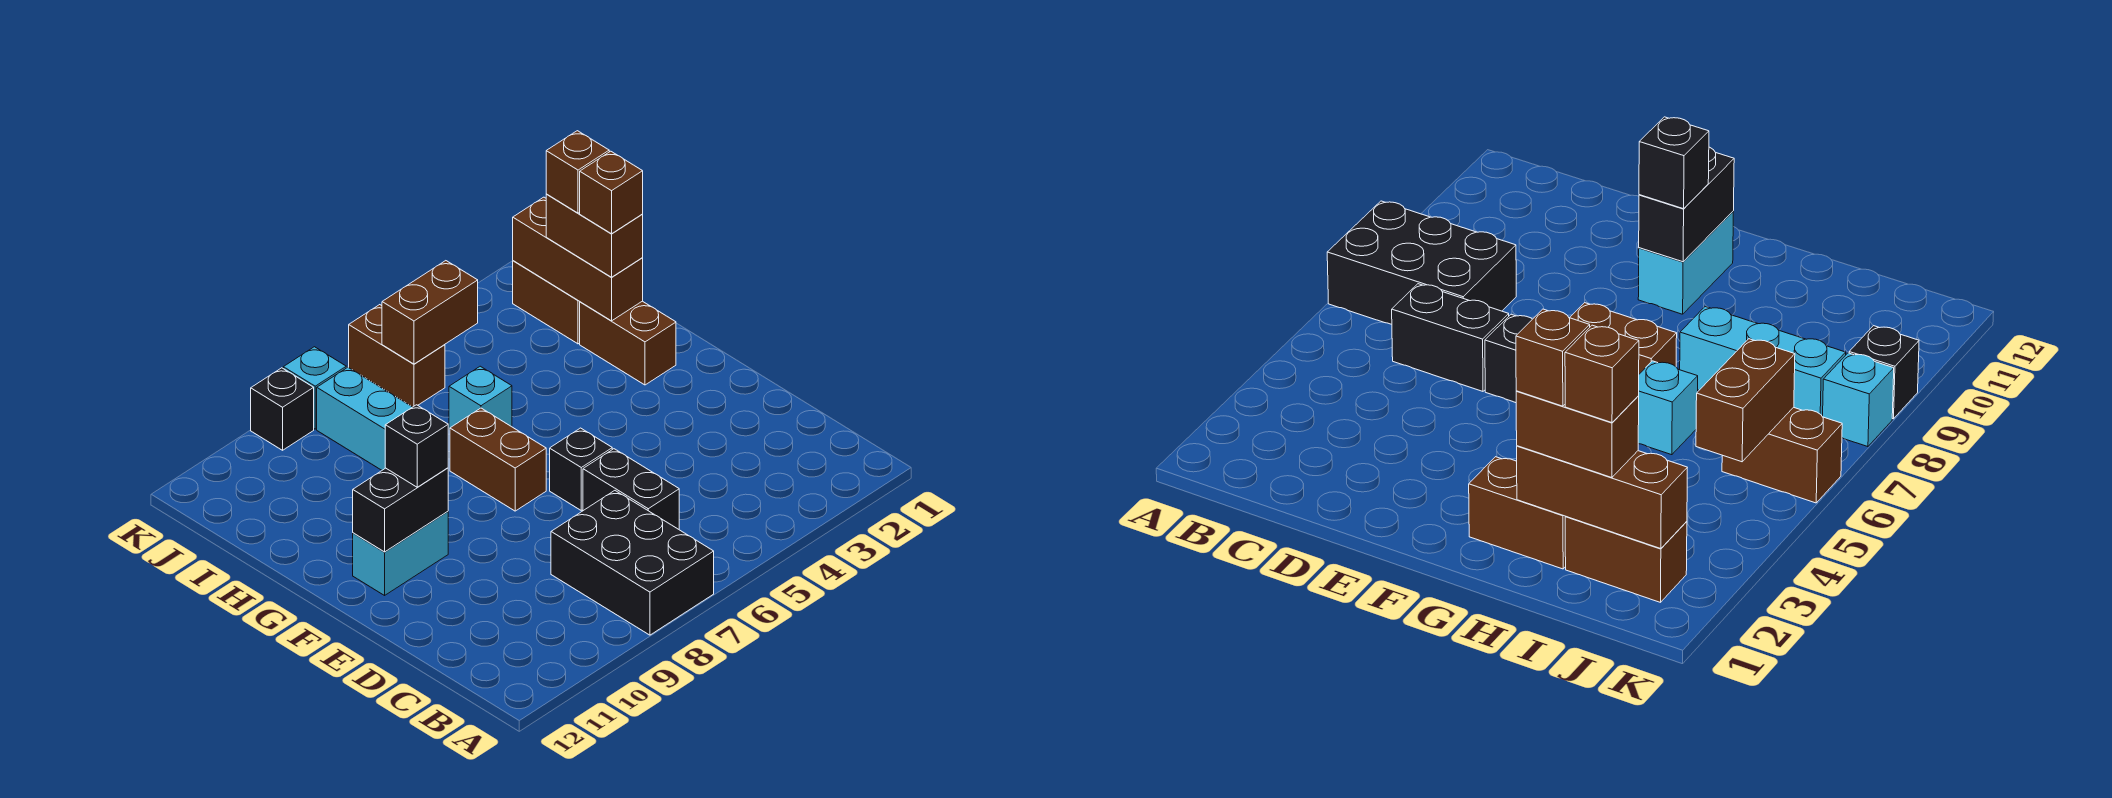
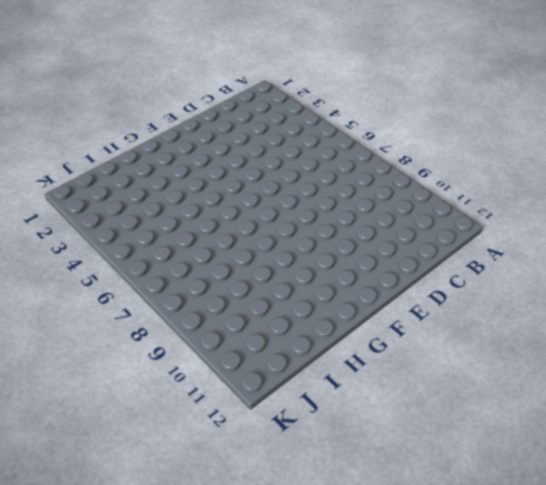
none -> black brick A7:C8 level 1
none -> black brick C6:D6 level 1
none -> black brick E6 level 1

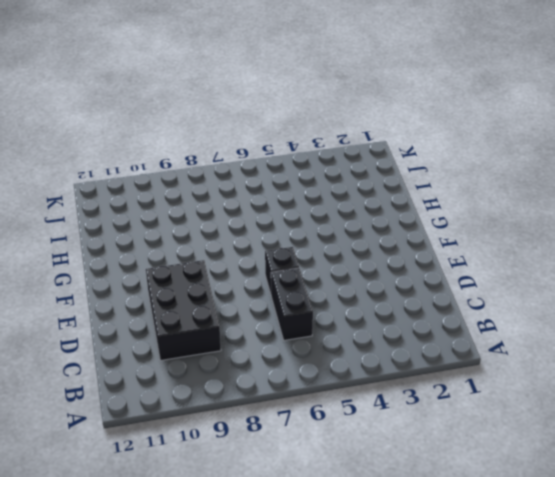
black brick C9:E10 level 1 -> black brick A7:C8 level 1
none -> brown brick F7:G7 level 1
none -> cyan brick F10:F11 level 1
none -> brown brick G2:H2 level 1

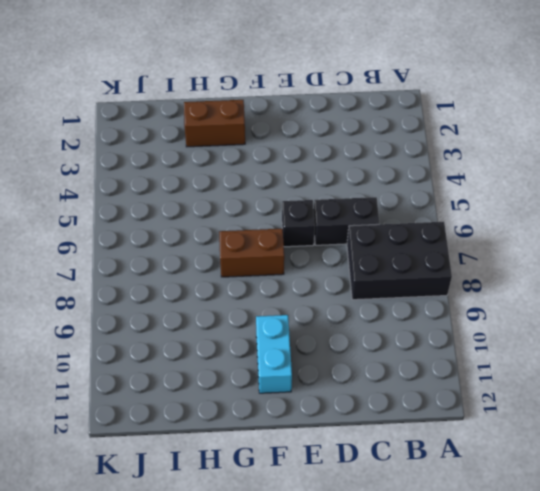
none -> cyan brick H6 level 1
none -> cyan brick H8:J8 level 1
none -> brown brick I2:J2 level 1

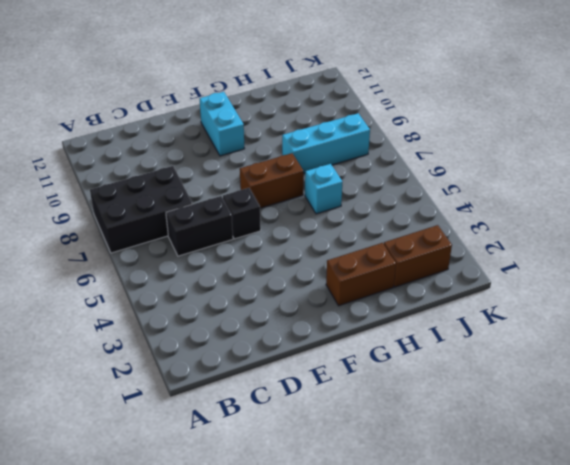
none -> brown brick J6:K6 level 1
none -> cyan brick K8 level 1
none -> black brick K9 level 1

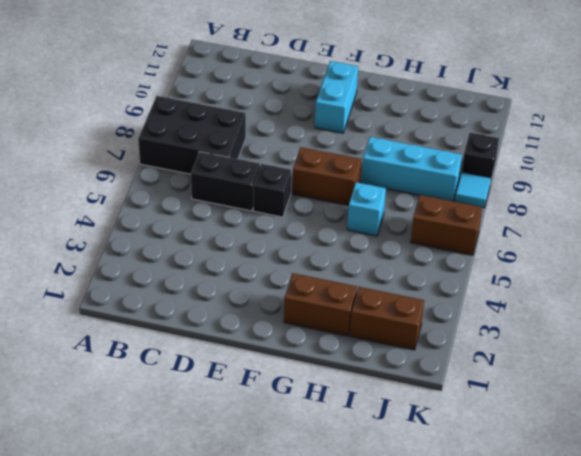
cyan tile K8 level 1 -> cyan brick K8 level 1
none -> black brick F10:F11 level 2
none -> brown brick H2:J2 level 2
none -> brown brick J5:J6 level 2

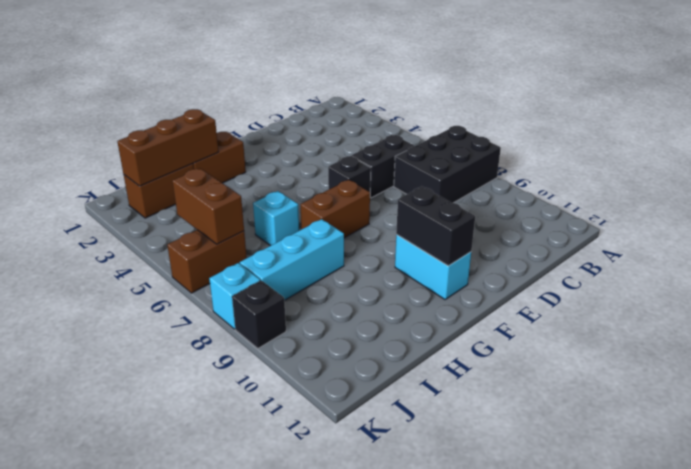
none -> black brick F10 level 3
none -> brown brick H2:I2 level 3
none -> brown brick H2 level 4

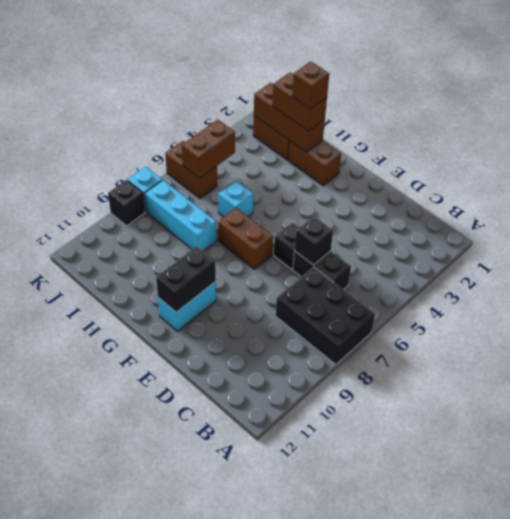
black brick D6 level 2 -> black brick F10 level 3
none -> brown brick I2 level 4

